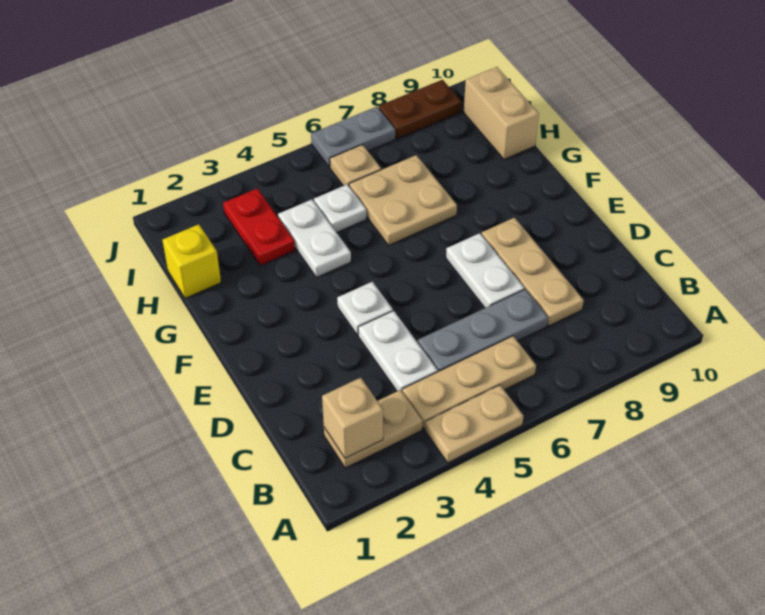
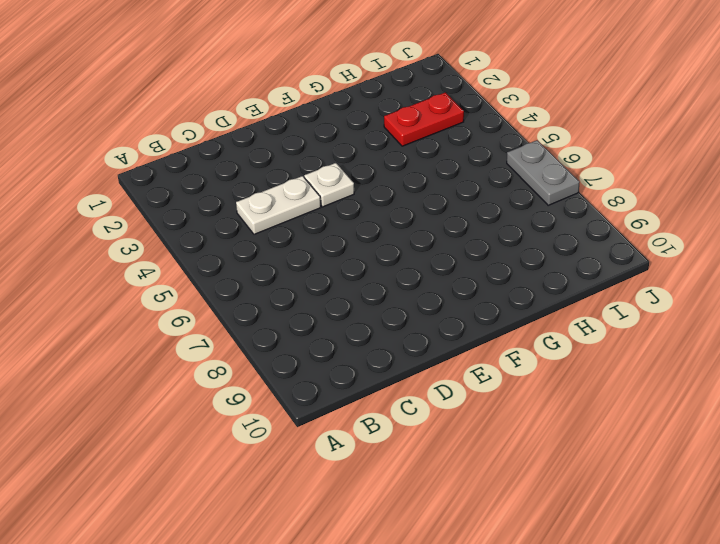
none -> tan plate A4:A5 level 1
none -> tan plate B2:B3 level 1
none -> tan plate B4:B6 level 1

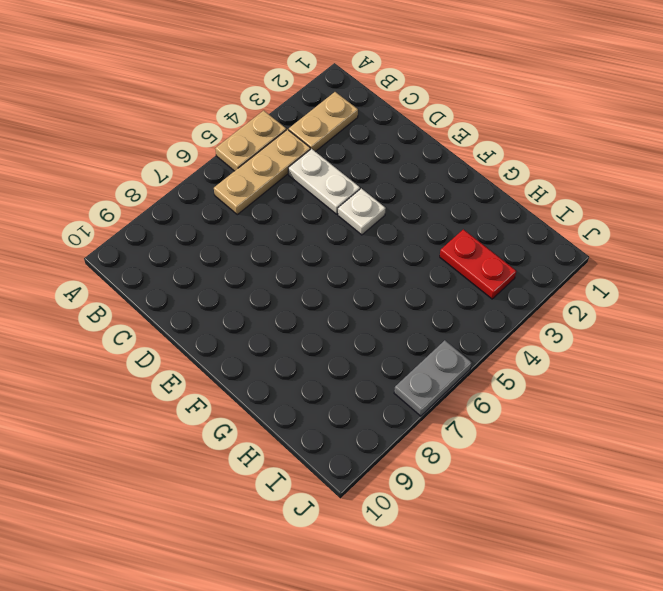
none -> grey plate C5:C7 level 1
none -> tan plate C8:E8 level 1
none -> white plate D7:E7 level 1

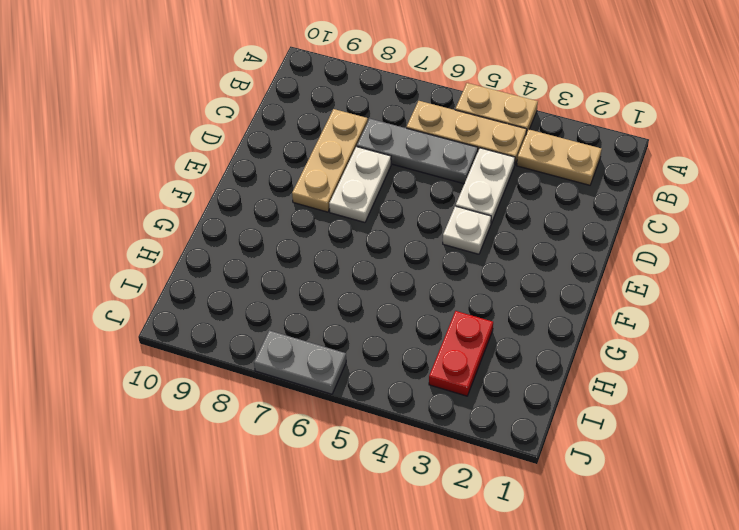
none -> white plate G4:H4 level 1
none -> tan plate G6:H7 level 1
none -> yellow brick H1 level 1

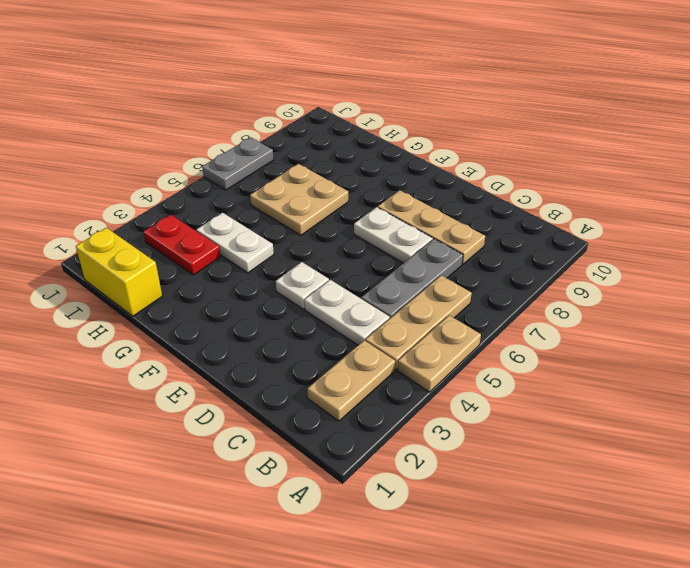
yellow brick H1:I1 level 1 -> yellow brick H1 level 1
none -> white plate H5 level 1
none -> tan brick H10:I10 level 1
none -> tan plate I6 level 1

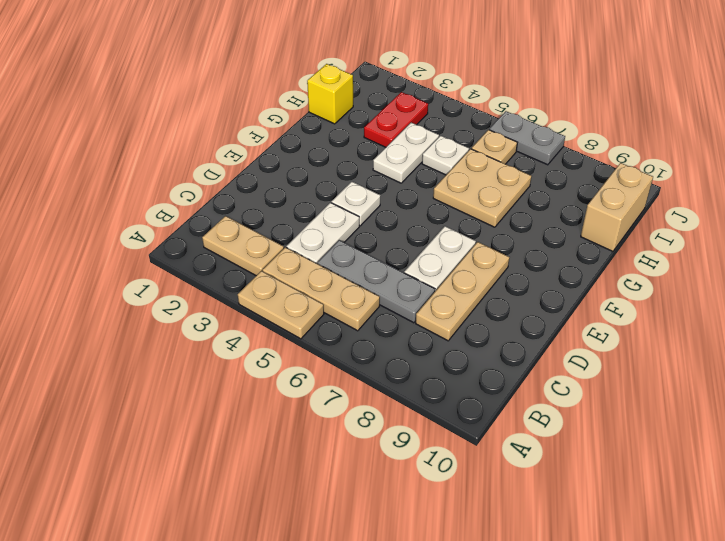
none -> brown plate J8:J9 level 1
none -> tan brick B2 level 2

